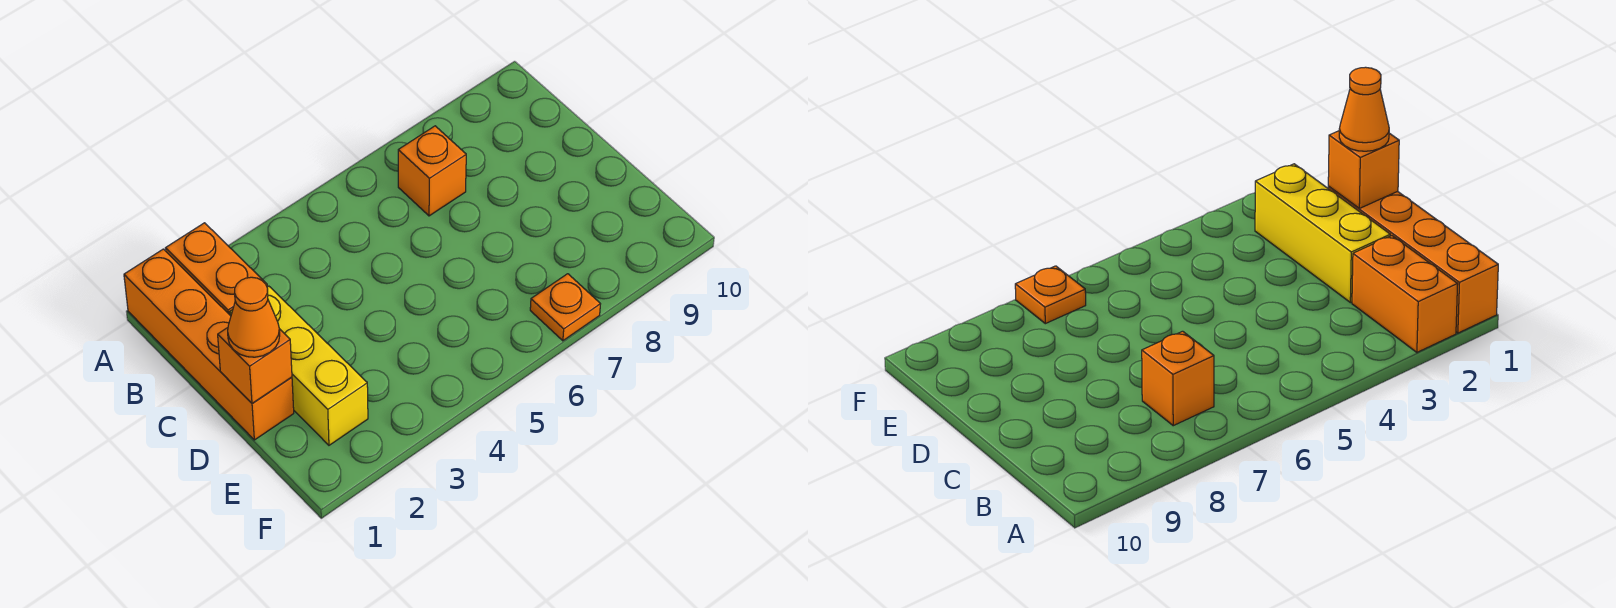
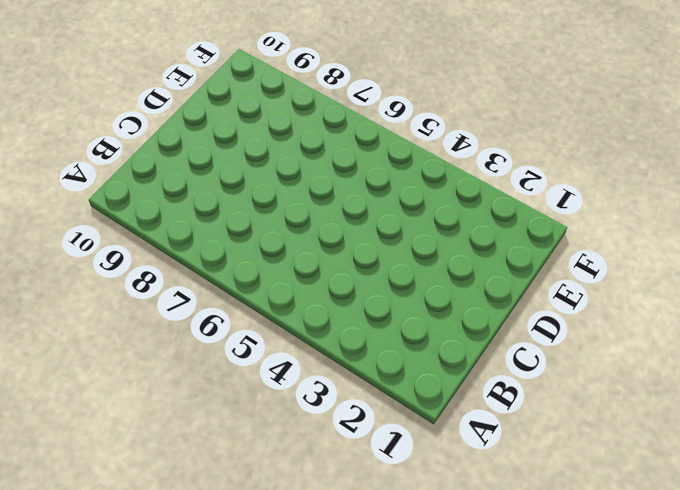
none -> orange brick A1:D1 level 1
none -> orange brick A2:B2 level 1

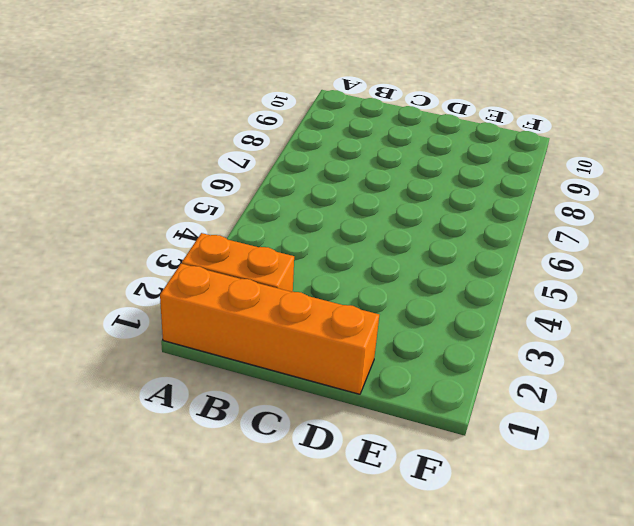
none -> orange brick B7 level 1
none -> yellow brick C2:E2 level 1

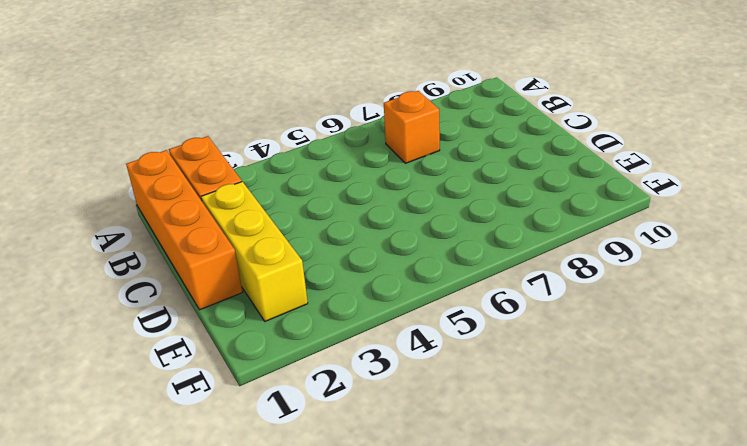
none -> orange plate F7 level 1
none -> orange brick D1 level 2

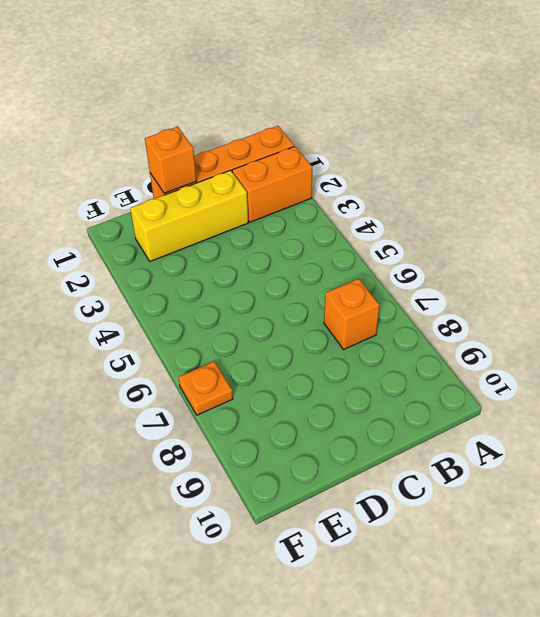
none -> orange cone D1 level 3

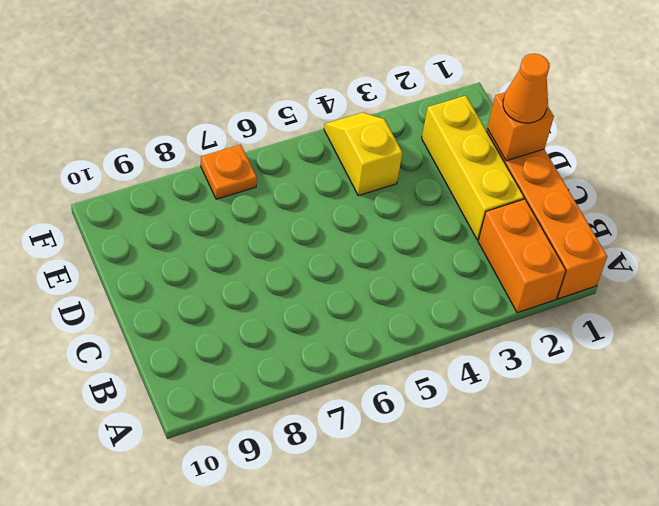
yellow slope E4:F4 level 1 top E -> none
none -> orange brick B7 level 1

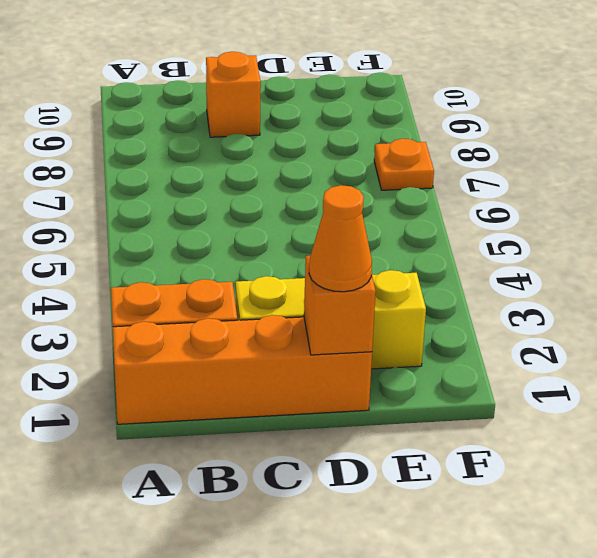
orange brick C9 level 1 -> orange brick B7 level 1

